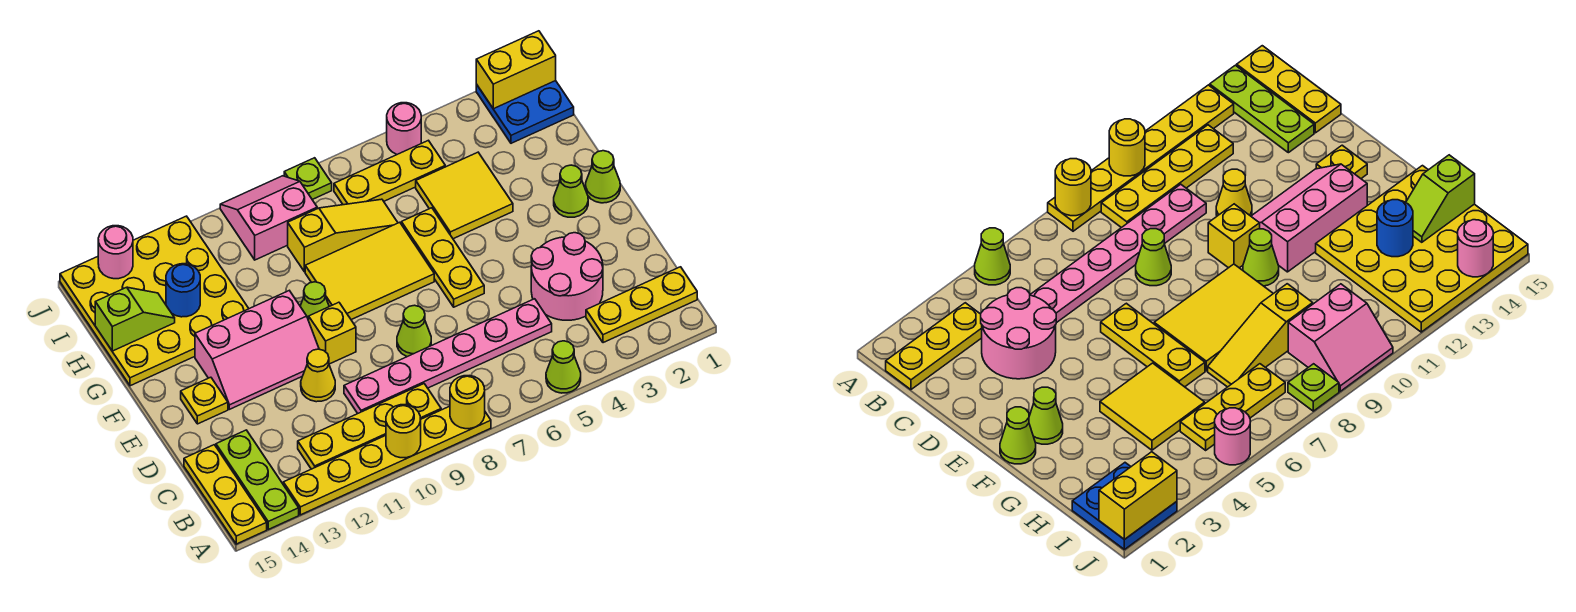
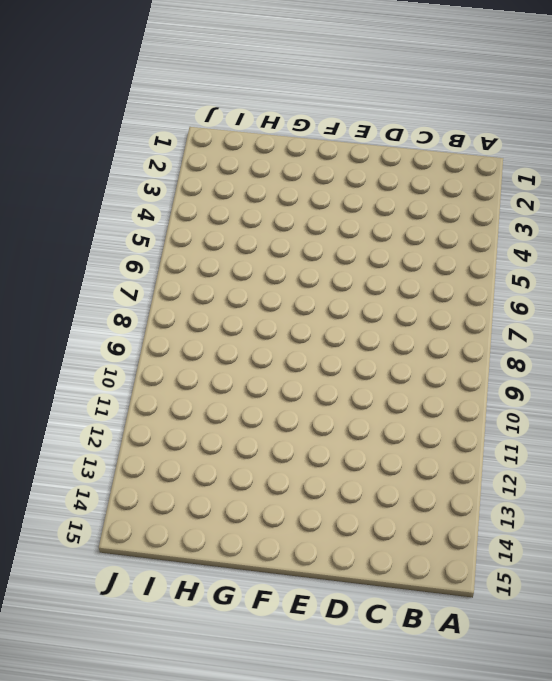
none -> lime cone A5 level 1
none -> yellow plate A8:A13 level 1
none -> lime plate A14:C14 level 1
none -> yellow plate A15:C15 level 1

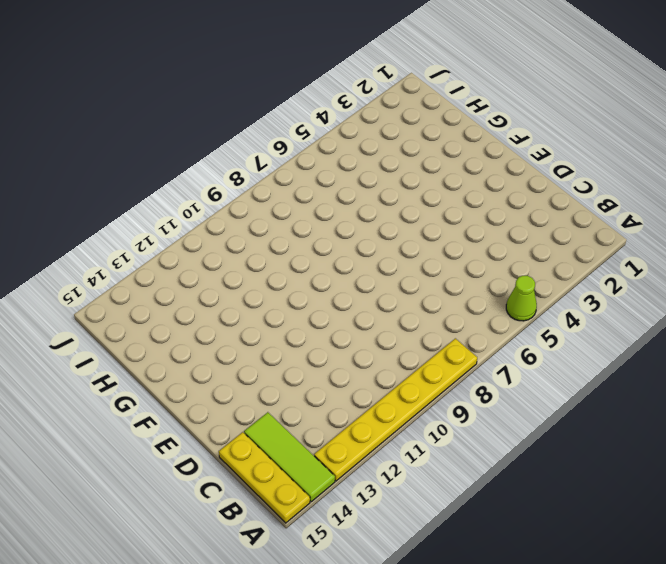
lime tile A14:C14 level 1 -> lime plate A14:C14 level 1
none -> yellow plate B1:B3 level 1
none -> yellow plate B9:B12 level 1
none -> pink round brick C3:D4 level 1
none -> pink plate C5:C10 level 1

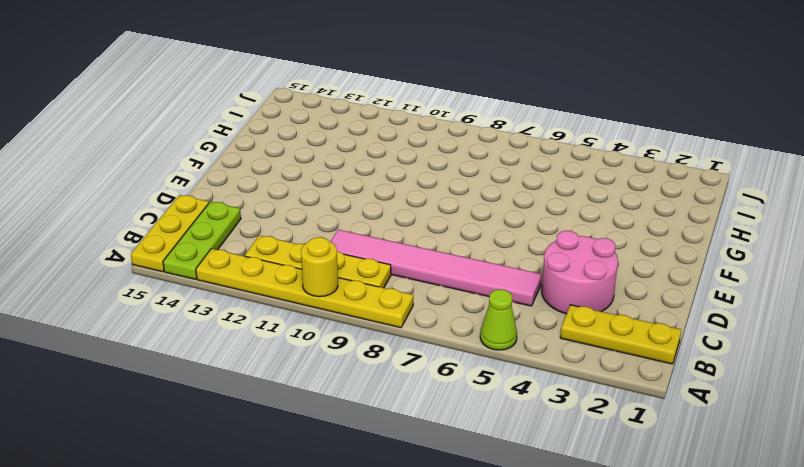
pink tile C5:C10 level 1 -> pink plate C5:C10 level 1
none -> lime cone D8 level 1
none -> yellow cone D11 level 1
none -> yellow plate E6:G6 level 1
none -> yellow brick E10 level 1

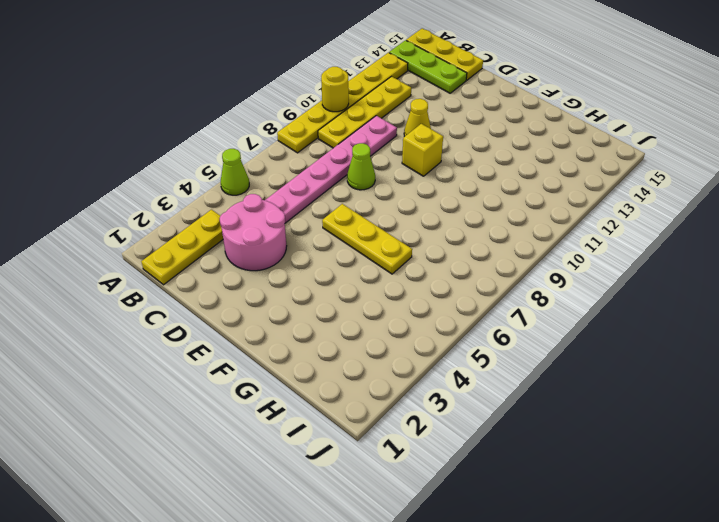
none -> pink slope E11:F13 level 1 top F
none -> yellow plate E14 level 1
none -> lime cone F1 level 1
none -> lime cone F2 level 1

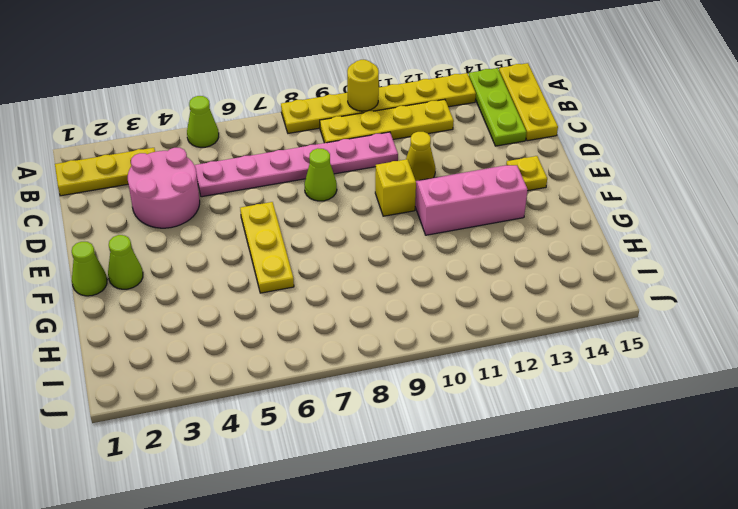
none -> yellow tile F7:G9 level 1
none -> lime cone F10 level 1
none -> yellow tile G4:H5 level 1
none -> yellow plate G12:J15 level 1

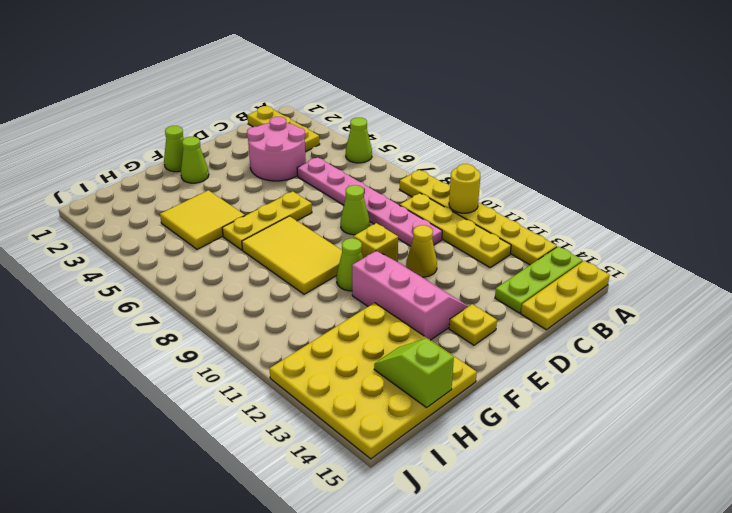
none -> yellow slope H7:H9 level 1 top 9
none -> blue plate I1:J2 level 1
none -> yellow plate I5:I7 level 1
none -> pink slope I9:J10 level 1 top I

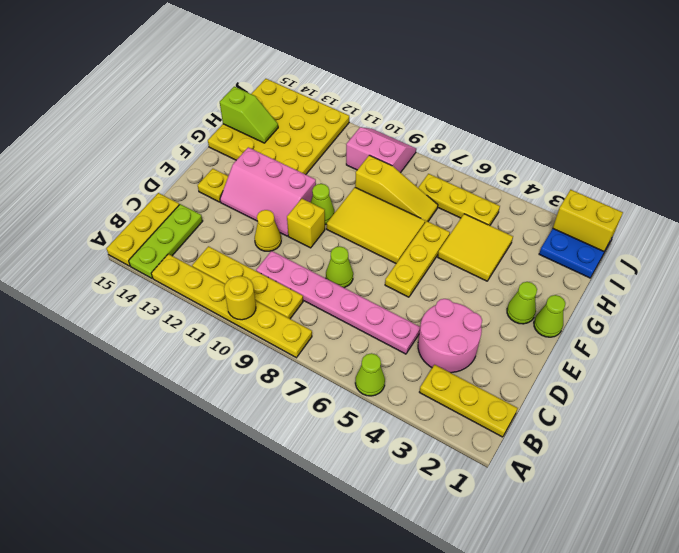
none -> pink round brick J5 level 1
none -> lime plate J8 level 1
none -> yellow round brick A8 level 2
none -> blue round brick H13 level 2

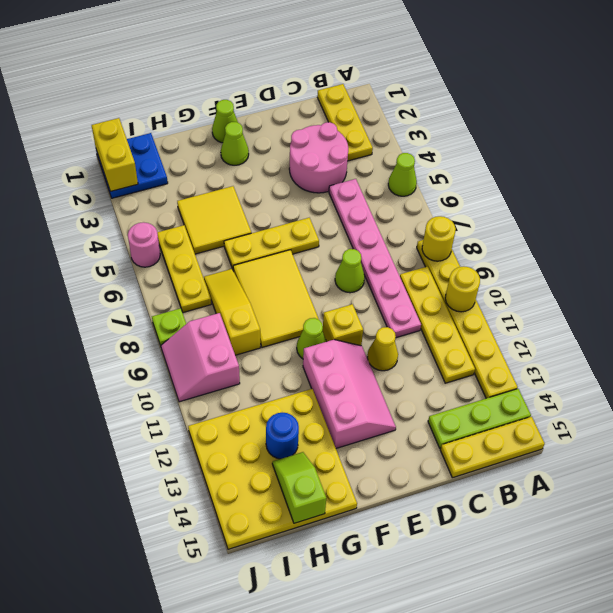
none -> yellow plate E14 level 1
none -> pink round brick J14 level 2

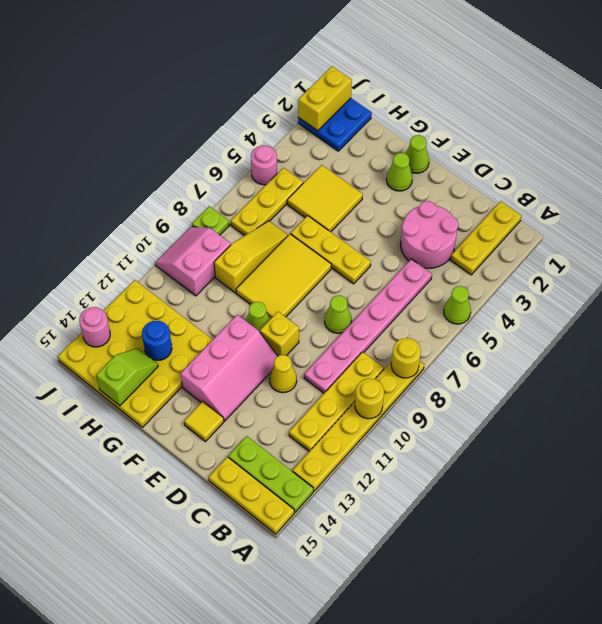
yellow tile E14 level 1 -> yellow plate E14 level 1

